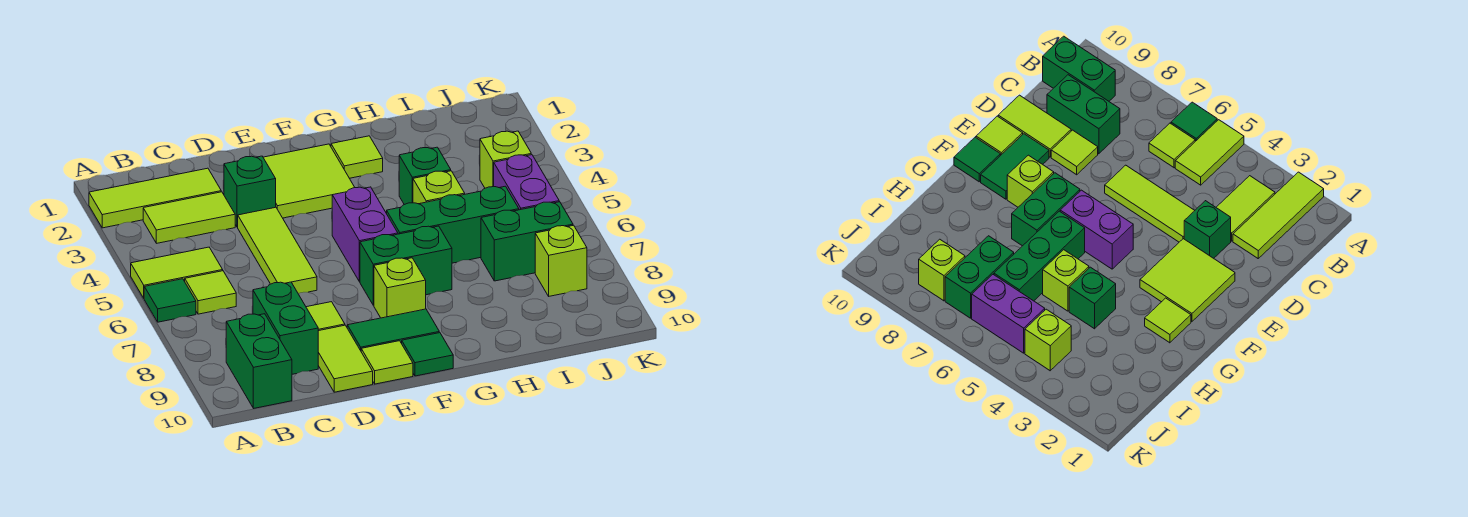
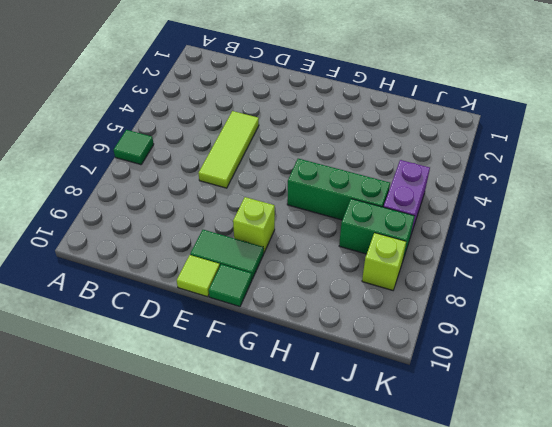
none -> lime tile A2:C2 level 1
none -> lime tile A5:B5 level 1
none -> lime tile B3:C3 level 1

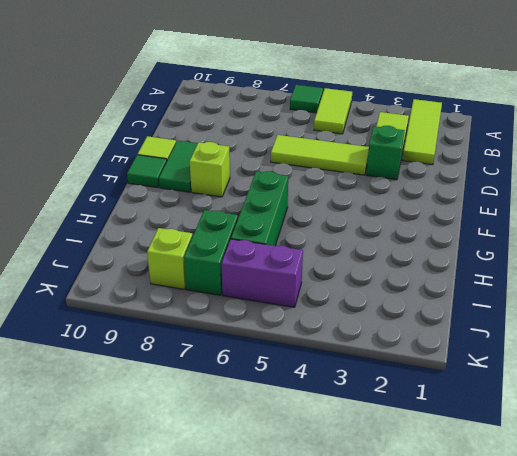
none -> lime tile B6 level 1
none -> green brick B9:B10 level 1
none -> green brick C8:C9 level 1

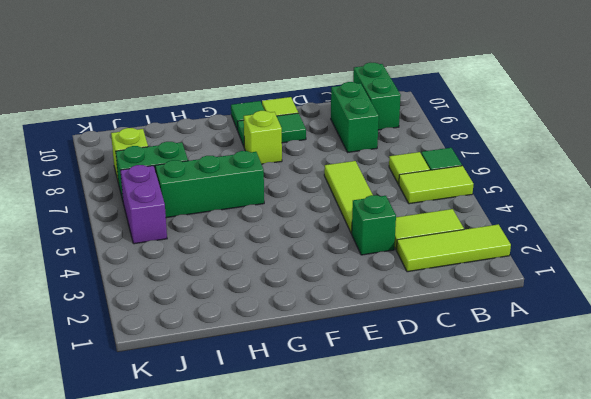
none -> lime tile D8 level 1
none -> lime tile D9:D10 level 1
none -> lime tile E2:F3 level 1

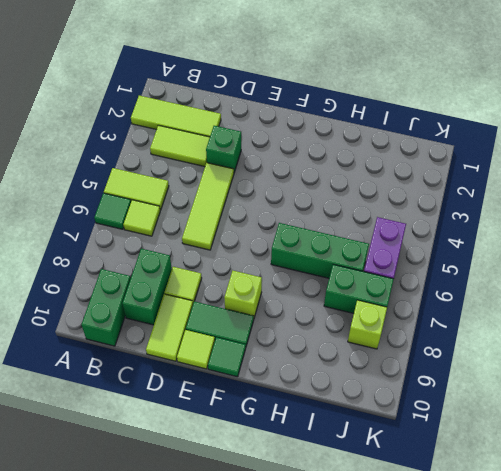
none -> lime tile E2:F3 level 1
none -> purple brick F5:F6 level 1
none -> green brick F7:G7 level 1

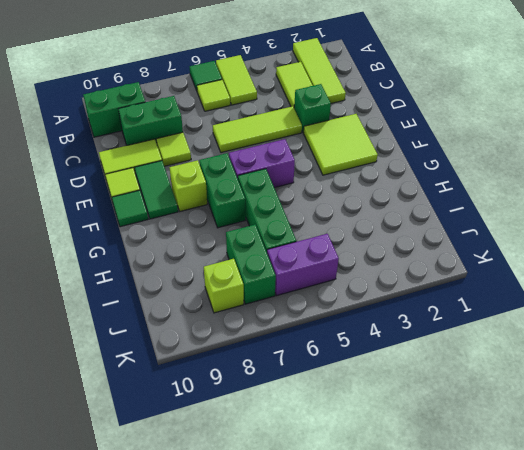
none -> lime tile G2 level 1
none -> green brick H4 level 1
none -> lime brick H5 level 1

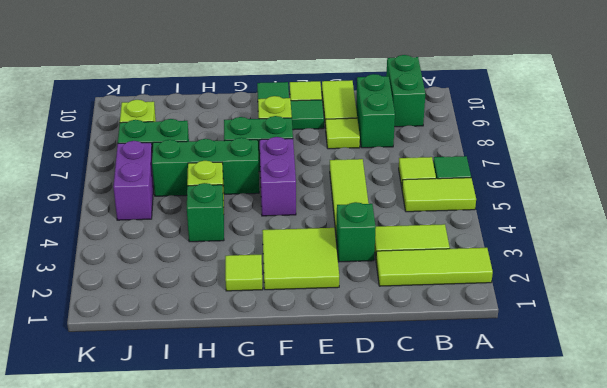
none -> lime brick J4 level 1

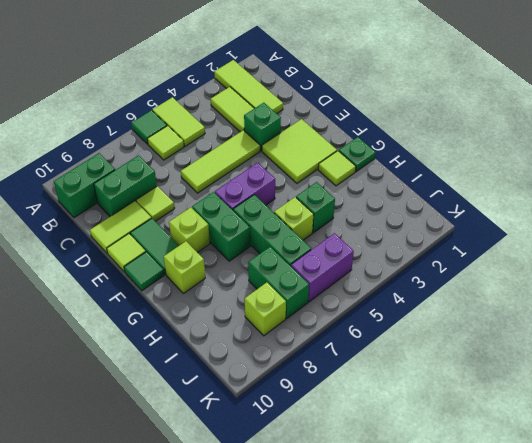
green plate G1 level 1 -> none
lime brick G9 level 1 -> lime brick J4 level 1

